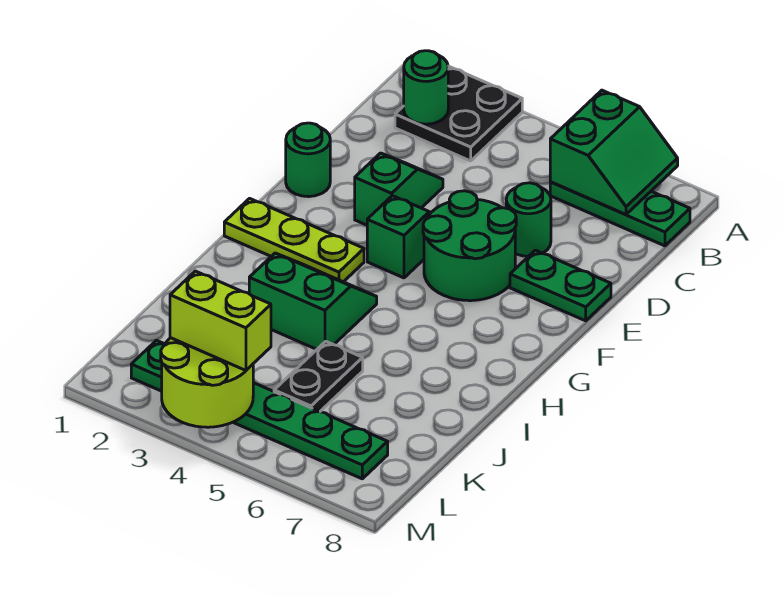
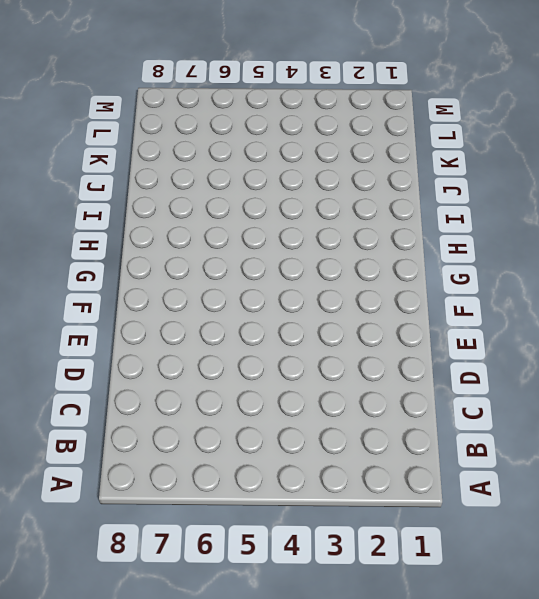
none -> black plate A2:B3 level 1
none -> green plate B6:B8 level 1
none -> green slope D3:E3 level 1 top E

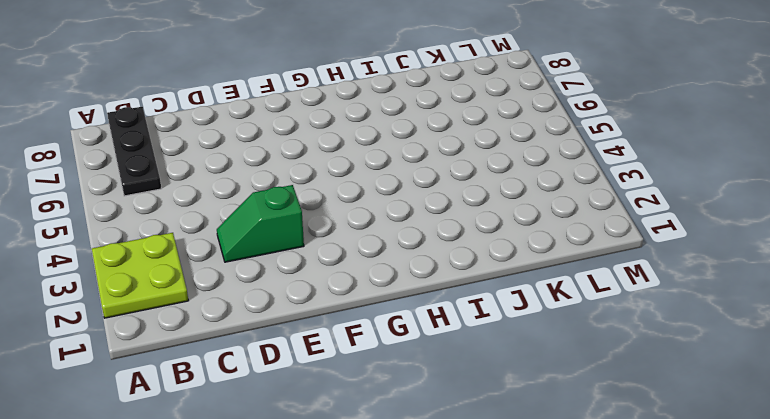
lime plate A2:B3 level 1 -> black plate A2:B3 level 1
black plate B6:B8 level 1 -> green plate B6:B8 level 1
none -> green round brick D6 level 1
none -> green round brick E1 level 1
none -> green round brick E5:F6 level 1

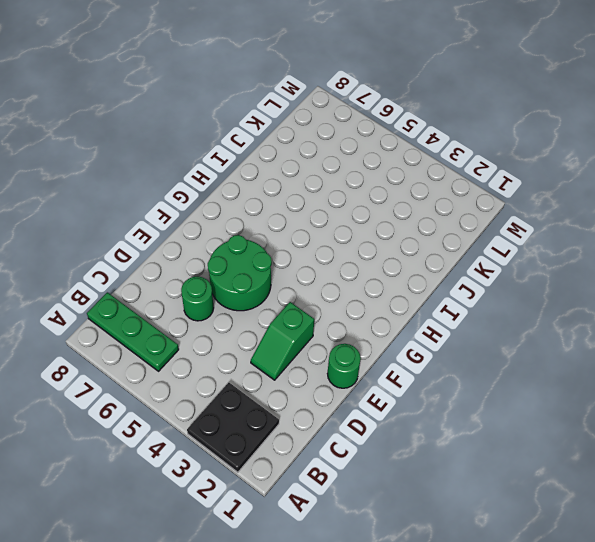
none -> green plate E7:E8 level 1
none -> green brick F4 level 1
none -> lime plate G1:G3 level 1

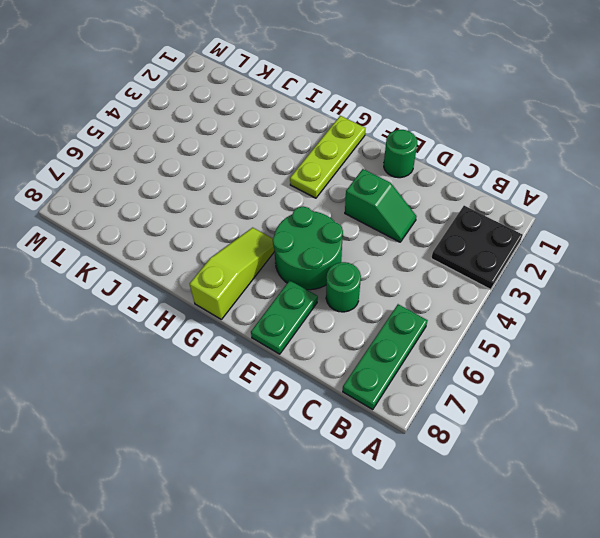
lime slope G6:G8 level 1 top 8 -> none
none -> green brick F4 level 1
none -> green slope H3:I4 level 1 top I
none -> black plate J5:K5 level 1

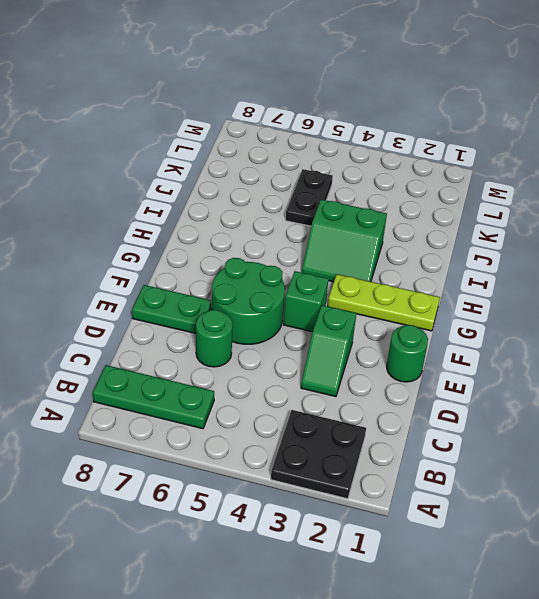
none -> green plate L2:L7 level 1
none -> green slope A6:B7 level 2 top 6
none -> green round brick B2 level 2

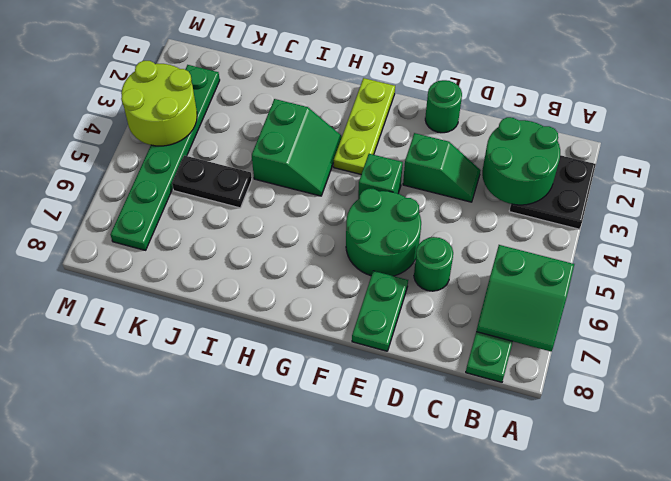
green round brick B2:C3 level 2 -> green round brick B2 level 2
none -> lime brick L3:L4 level 3

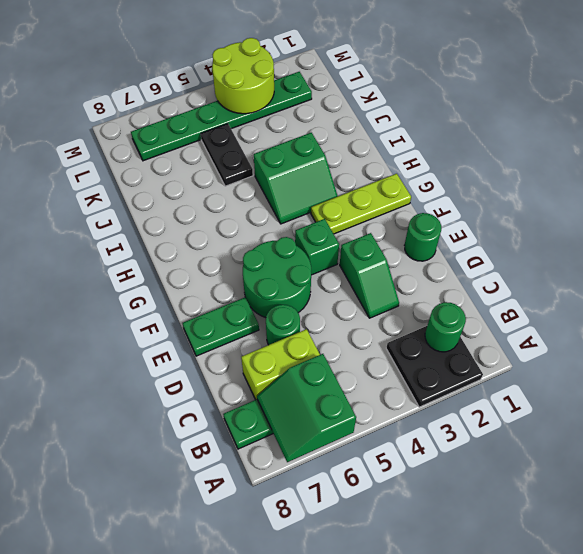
lime brick C6:C7 level 1 -> lime brick L3:L4 level 3

